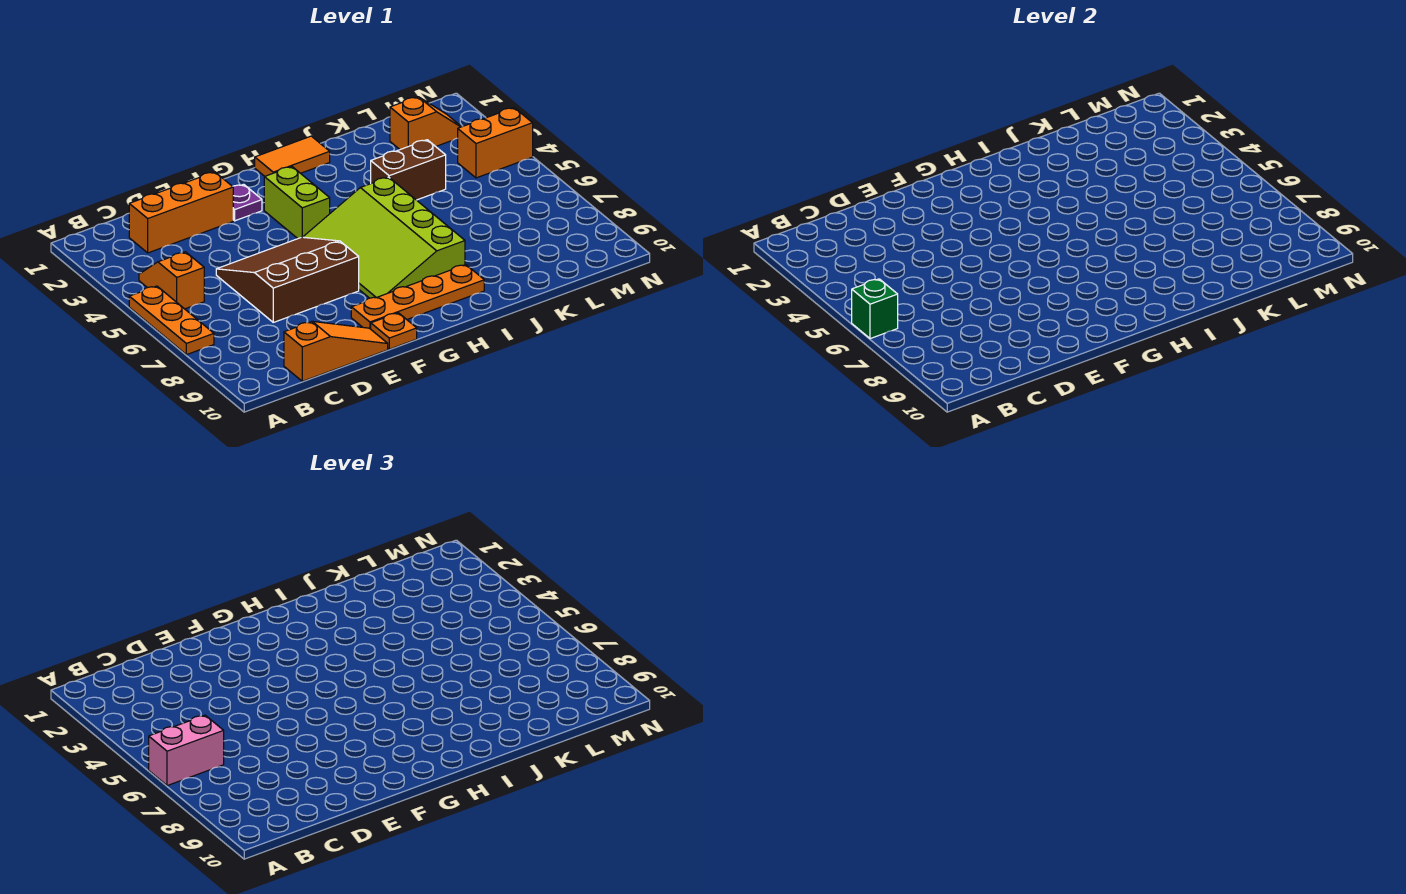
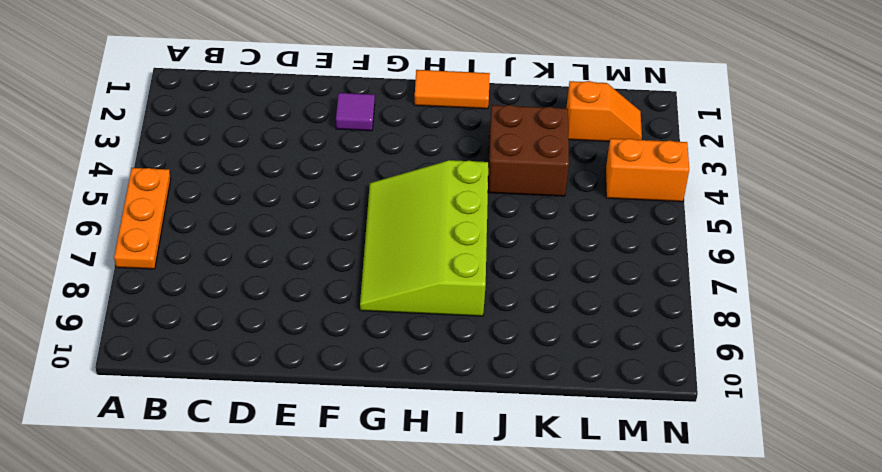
purple tile F2 level 1 -> purple plate F2 level 1
brown brick J3:K4 level 1 -> brown brick J4:K4 level 1
none -> orange slope B4:B5 level 1 top 5
none -> orange brick C2:E2 level 1
none -> orange slope C10:E10 level 1 top C

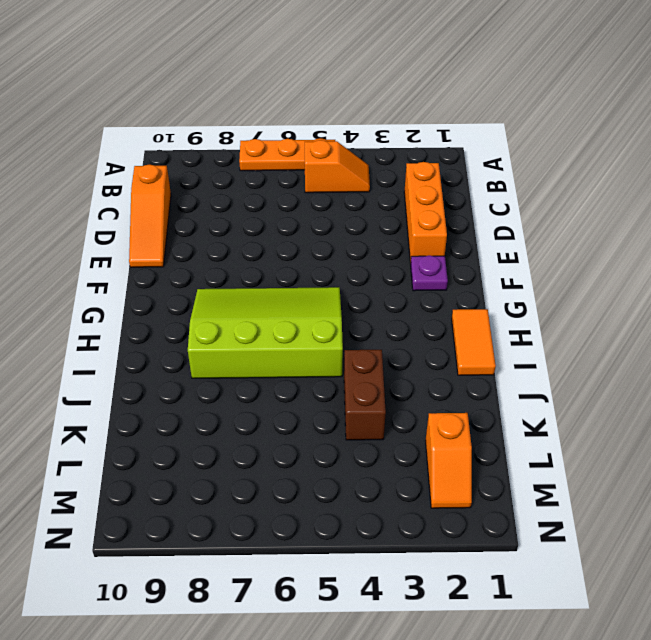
none -> brown slope D5:F7 level 1 top 7
none -> orange plate F9:I9 level 1
none -> orange plate F10 level 1

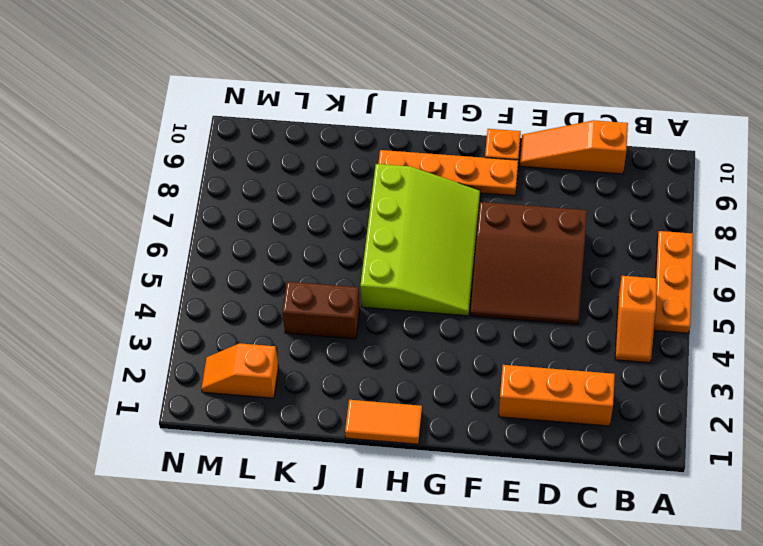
none -> purple plate F2 level 1
none -> lime brick G3:G4 level 1
none -> orange brick M4:N4 level 1

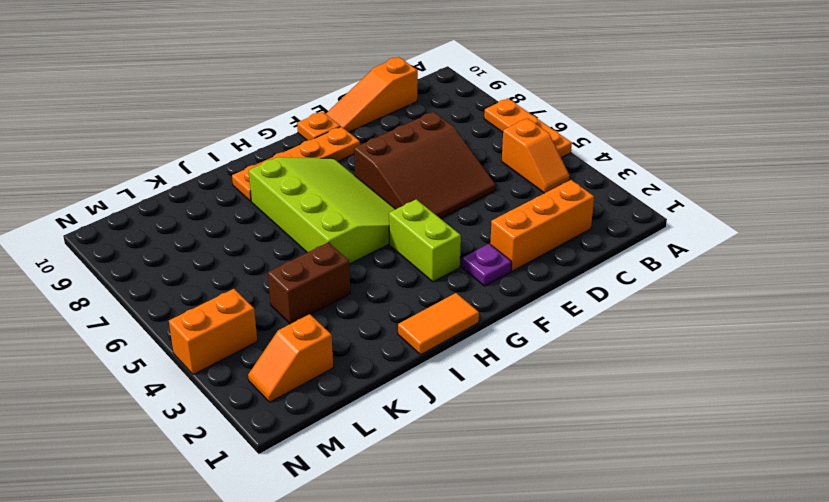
none -> green brick A6 level 2
none -> pink brick A6:B6 level 3

